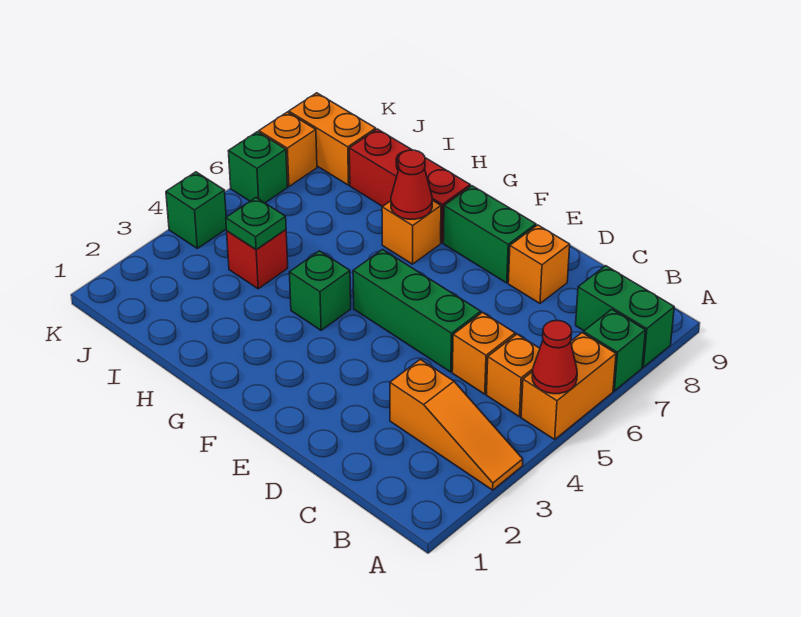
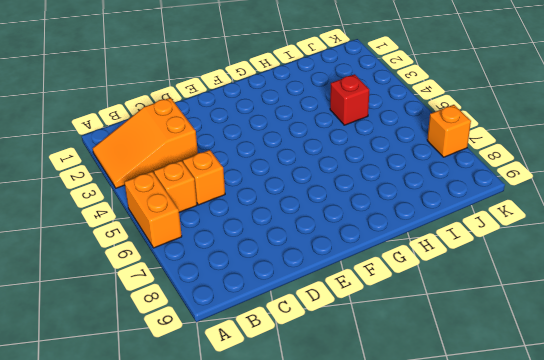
orange slope A2:C3 level 1 top C -> orange slope A3:C3 level 1 top C
none -> green brick A7 level 1
none -> green brick A8:B8 level 1
none -> green brick D5:F5 level 1

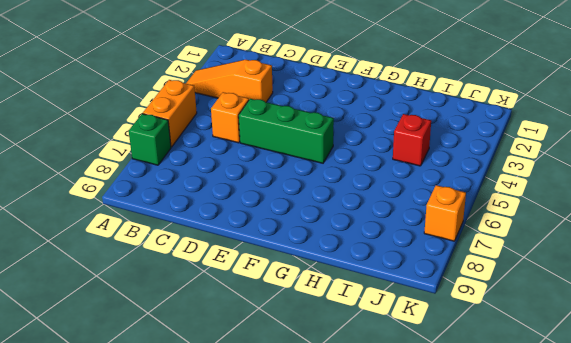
none -> green brick A8:B8 level 1
none -> orange brick B5 level 1
none -> orange brick D8 level 1

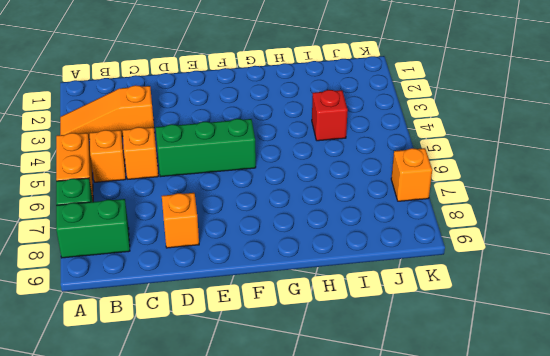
none -> green brick E8:F8 level 1
none -> green brick G4 level 1
none -> orange brick G7 level 1

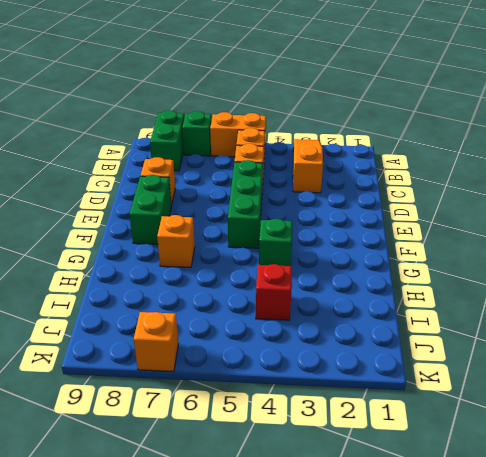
none -> red brick G8:I8 level 1
none -> orange brick J8:K8 level 1
none -> green brick K4 level 1

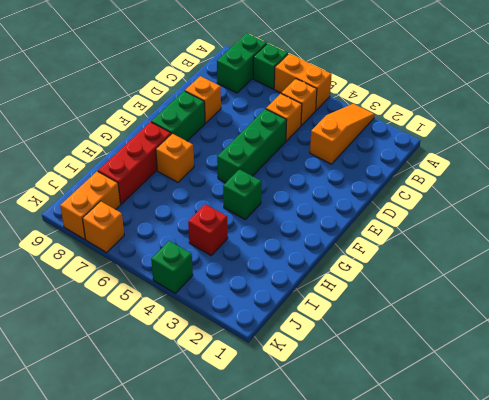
none -> green brick K6 level 1
none -> red cone A5 level 2
none -> red cone G7 level 2

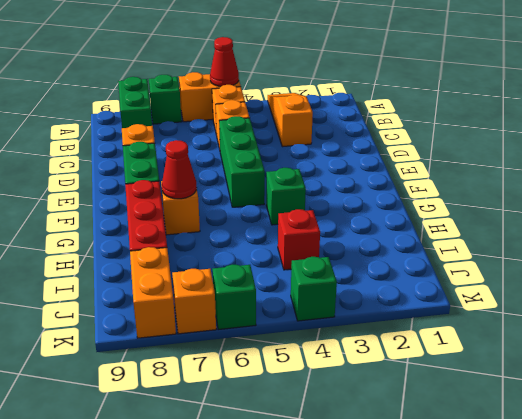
none -> green plate I4 level 2

